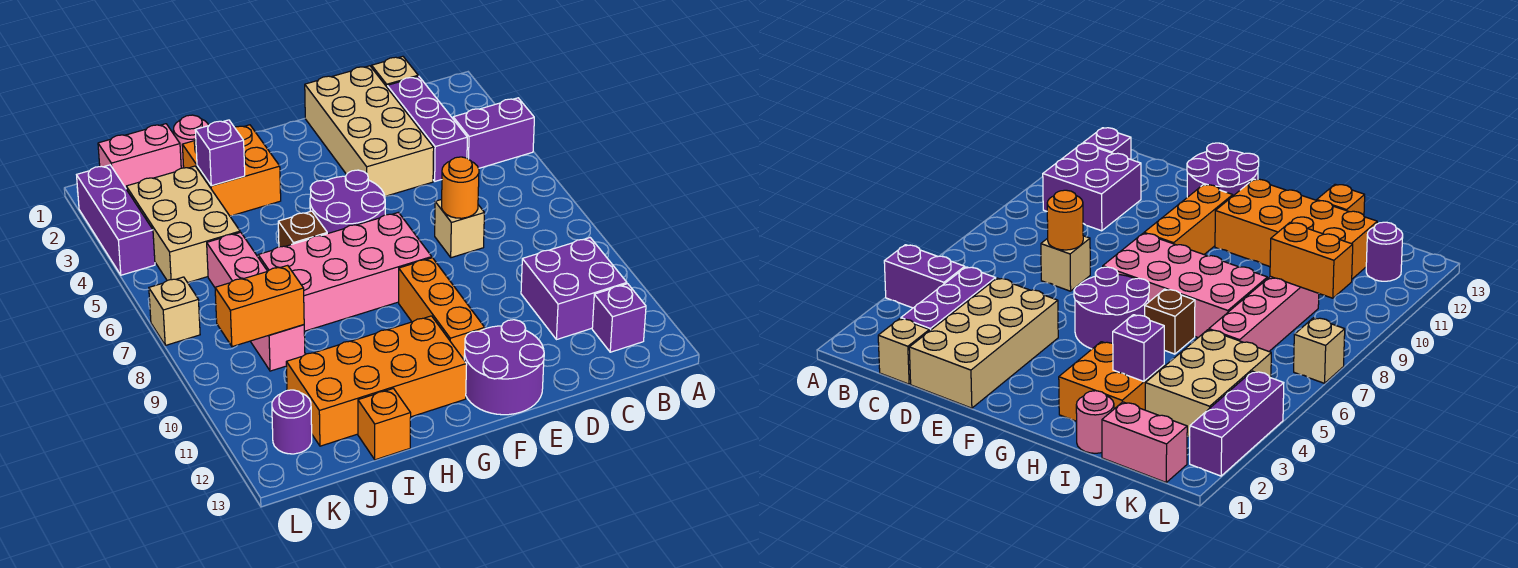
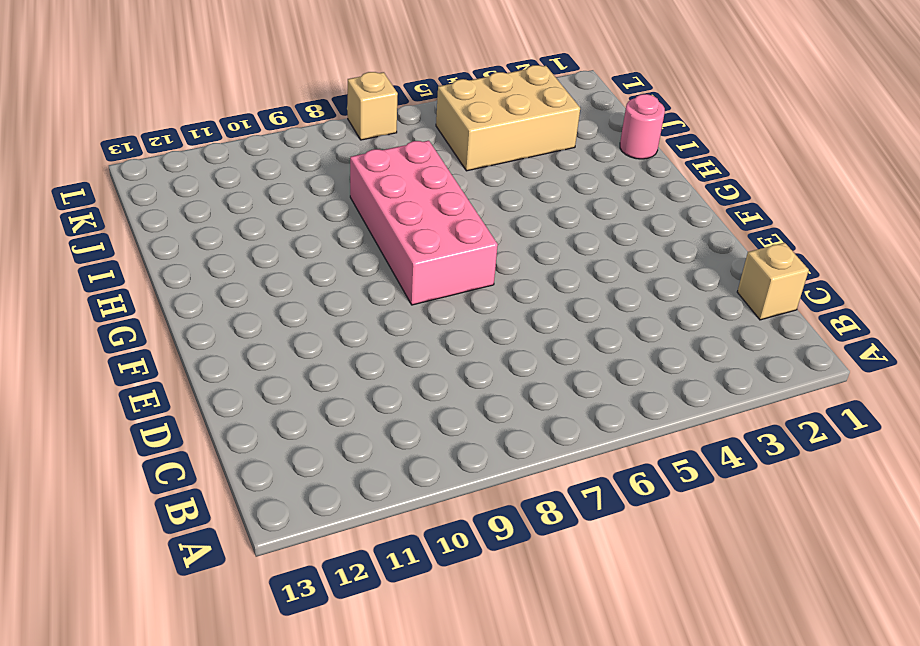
none -> purple brick A4:B4 level 1
none -> purple brick B10:C11 level 1
none -> purple brick B12 level 1

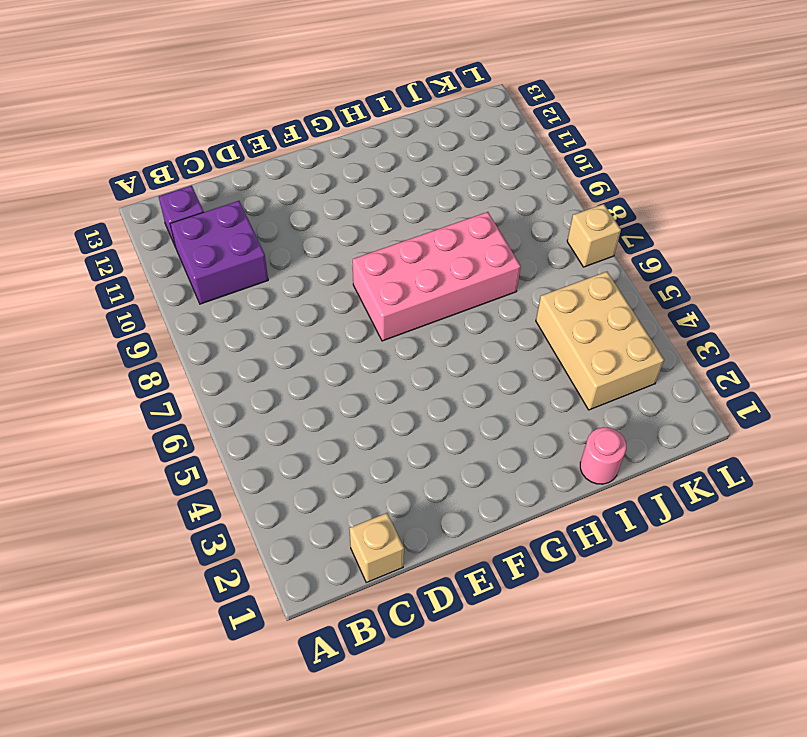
none -> purple brick A4:B4 level 1
none -> purple brick C2:C4 level 1
none -> tan brick D1:E4 level 1

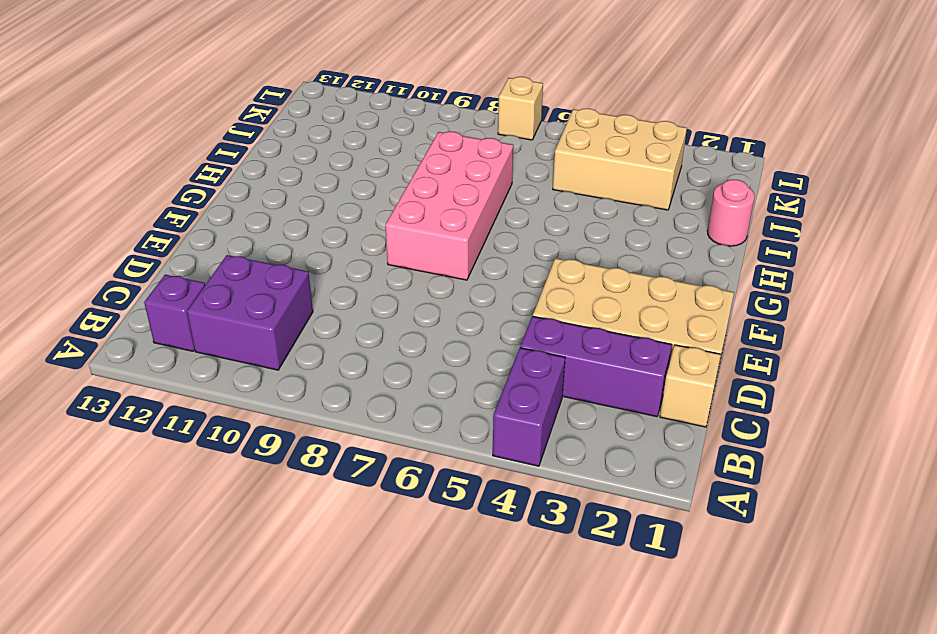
none -> tan brick D7 level 1
none -> purple round brick E12:F13 level 1
none -> purple round brick F5:G6 level 1

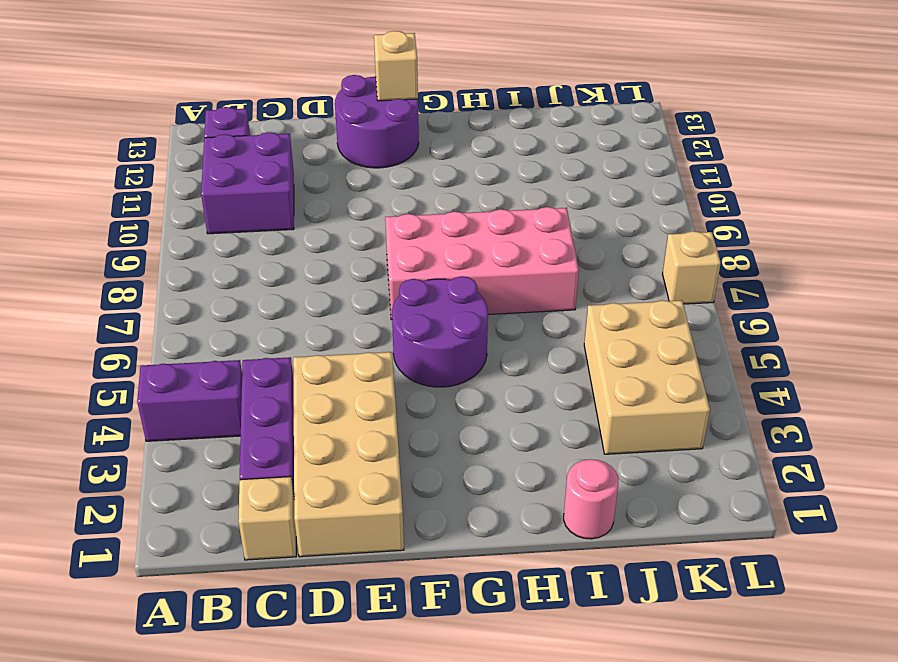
tan brick F13 level 2 -> tan brick D7 level 1
none -> orange brick F9:F11 level 1
none -> orange brick G11:J12 level 1
none -> orange brick H2:I3 level 1

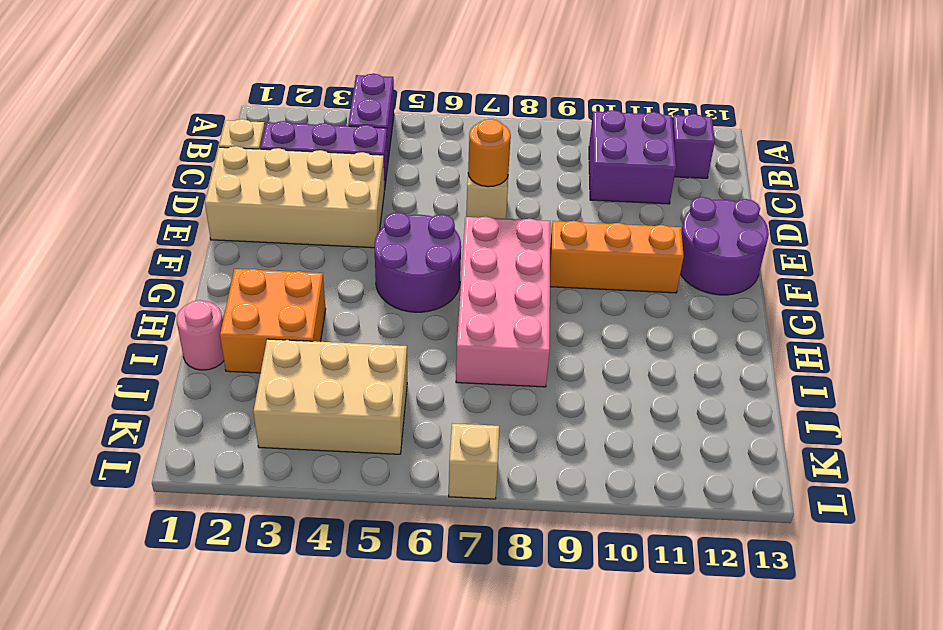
none -> orange brick G11:J12 level 1
none -> brown brick H6 level 1
none -> orange brick I13 level 1

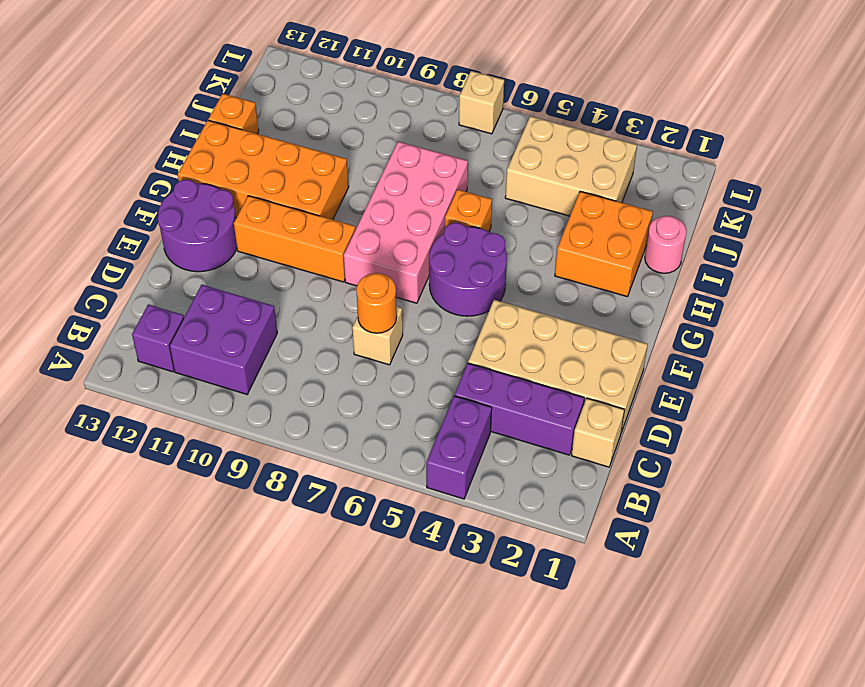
orange brick G10:H13 level 1 -> orange brick G11:J12 level 1
orange brick H6 level 1 -> brown brick H6 level 1
none -> pink brick J1:K1 level 1
none -> pink brick J6:J9 level 1
none -> purple round brick K12 level 1

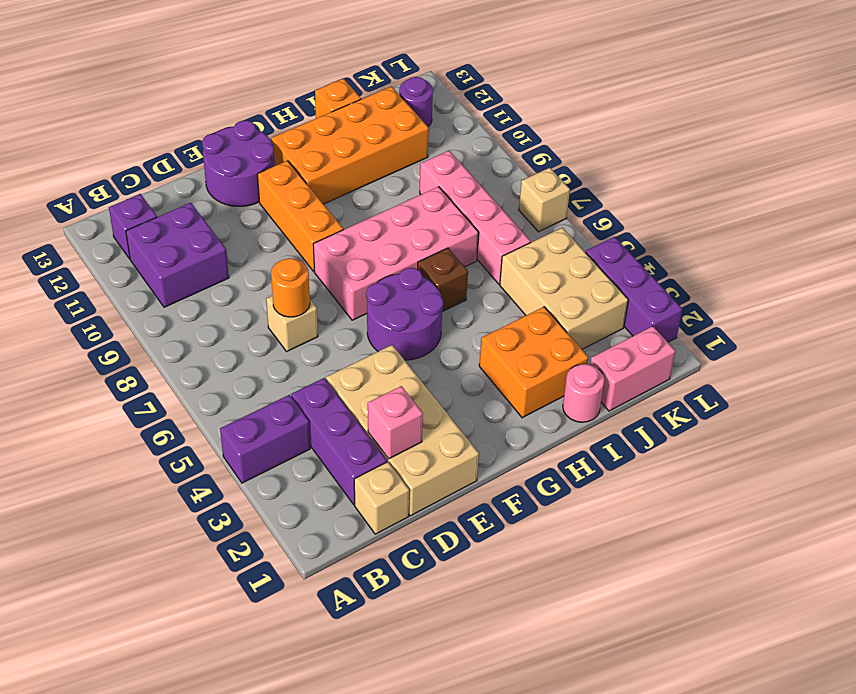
pink brick D2 level 2 -> none
none -> purple brick I3 level 2
none -> orange brick J9:K9 level 2

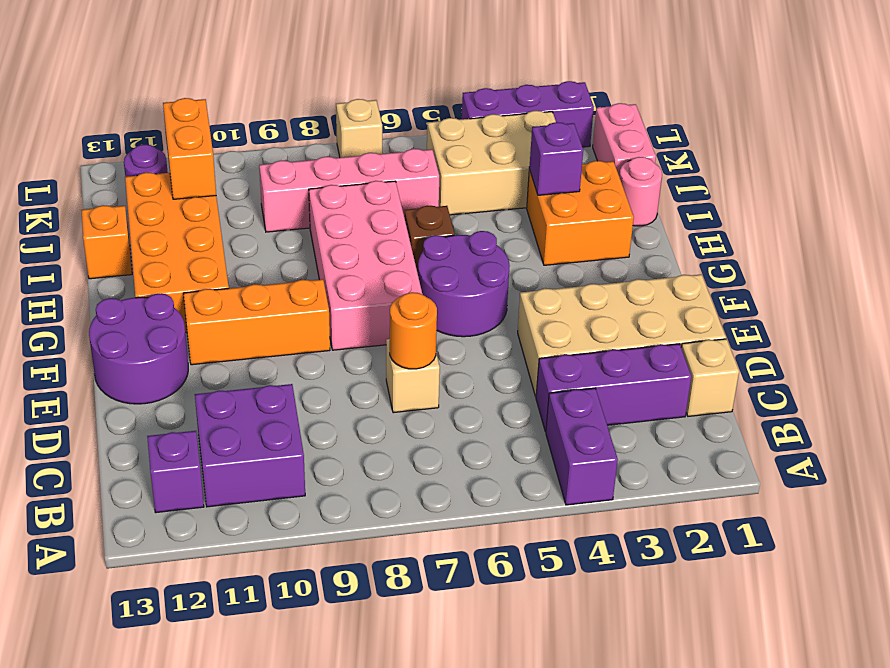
orange brick J11:K11 level 2 -> orange brick J9:K9 level 2

